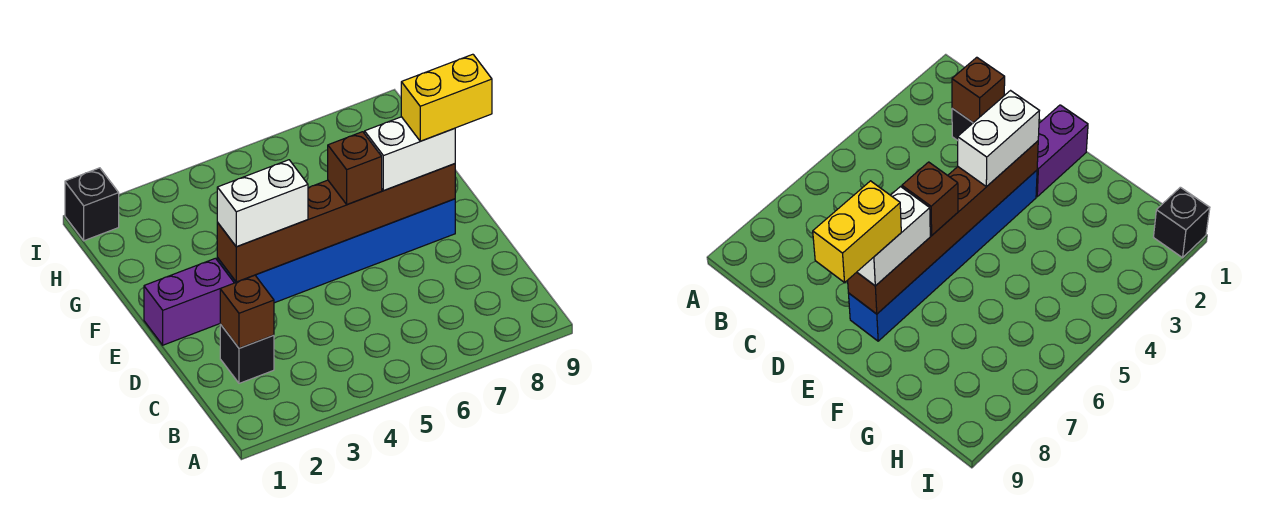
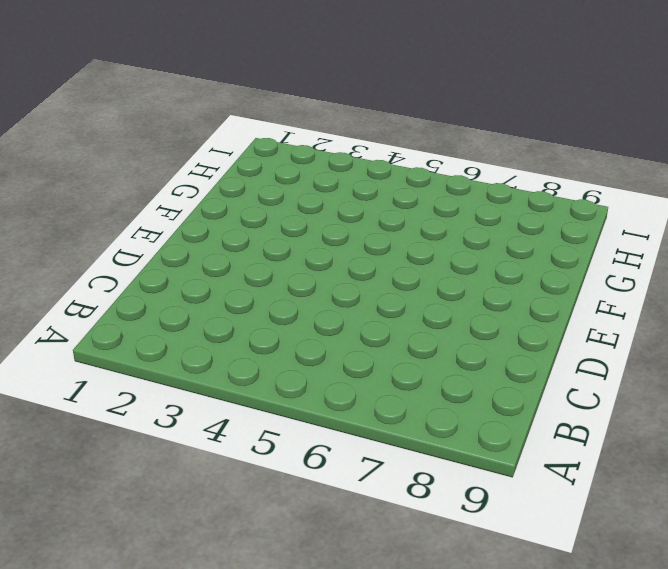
none -> black brick C2 level 1
none -> purple brick E1:E2 level 1

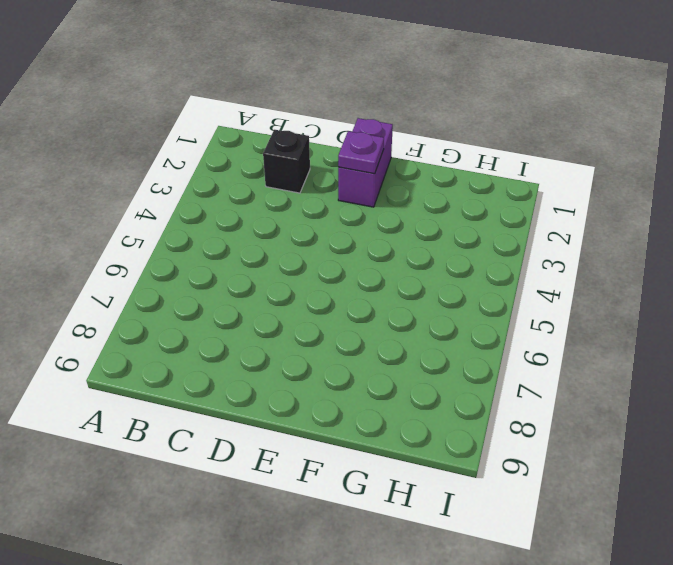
purple plate E2 level 2 -> none
none -> blue brick E3:E8 level 1
none -> black brick I1 level 1

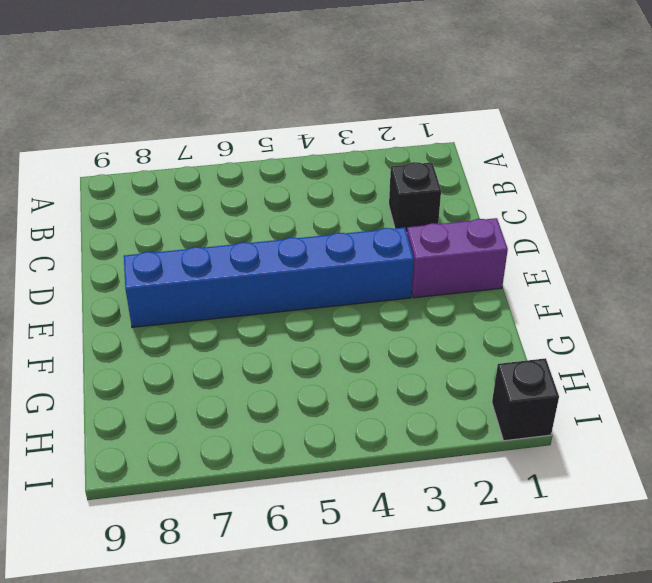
none -> brown brick C2 level 2
none -> brown brick E3:E8 level 2

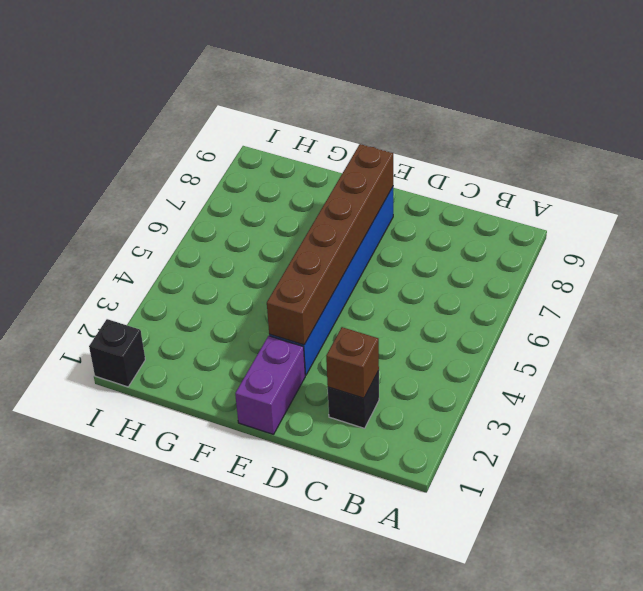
none -> white brick E3:E4 level 3
none -> brown brick E6 level 3

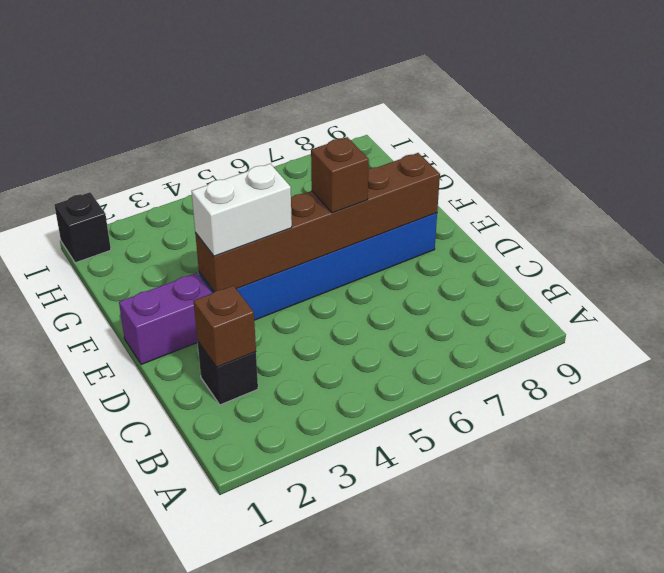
none -> white brick E7:E8 level 3
none -> yellow brick E8:E9 level 4

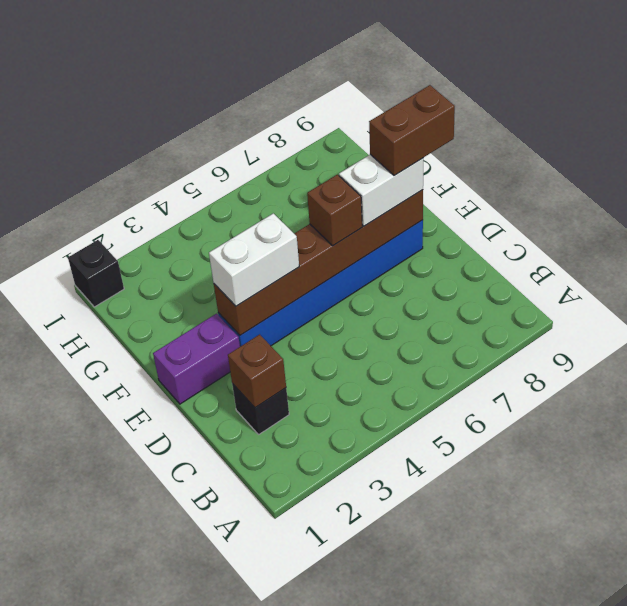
brown brick E8:E9 level 4 -> yellow brick E8:E9 level 4

